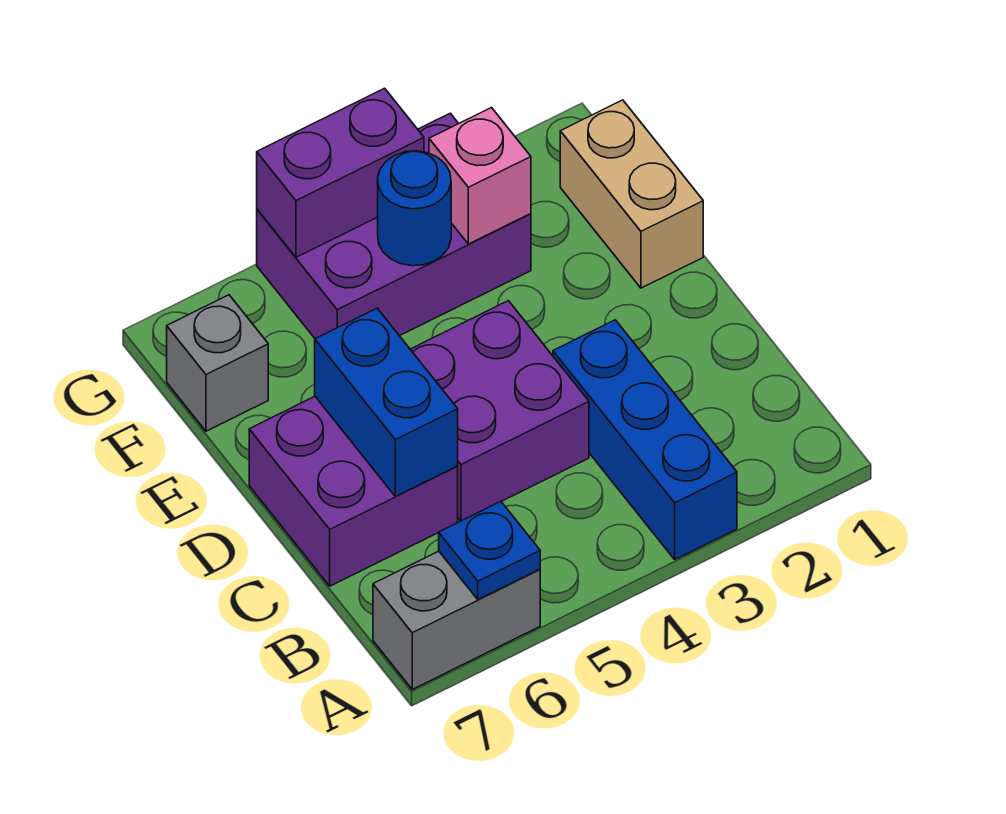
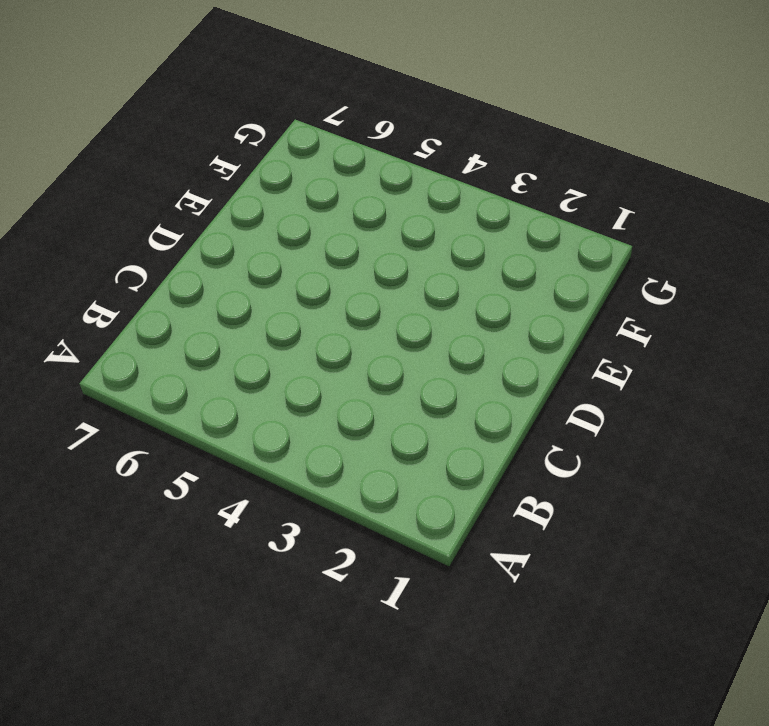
none -> blue brick A3:C3 level 1
none -> grey brick A6:A7 level 1
none -> purple brick C4:D5 level 1

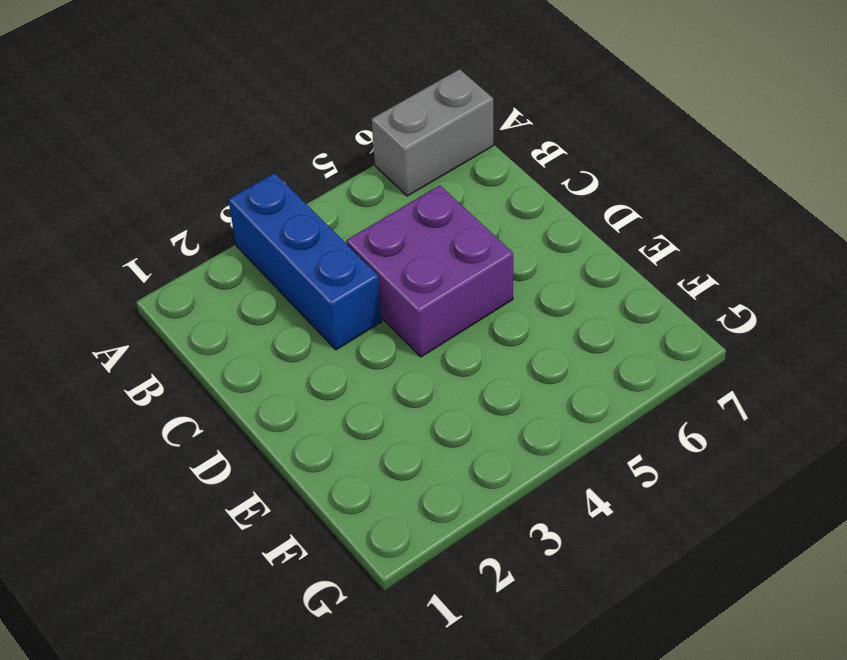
none -> purple brick C6:D7 level 1
none -> tan brick E1:F1 level 1
none -> purple brick F3:G5 level 1

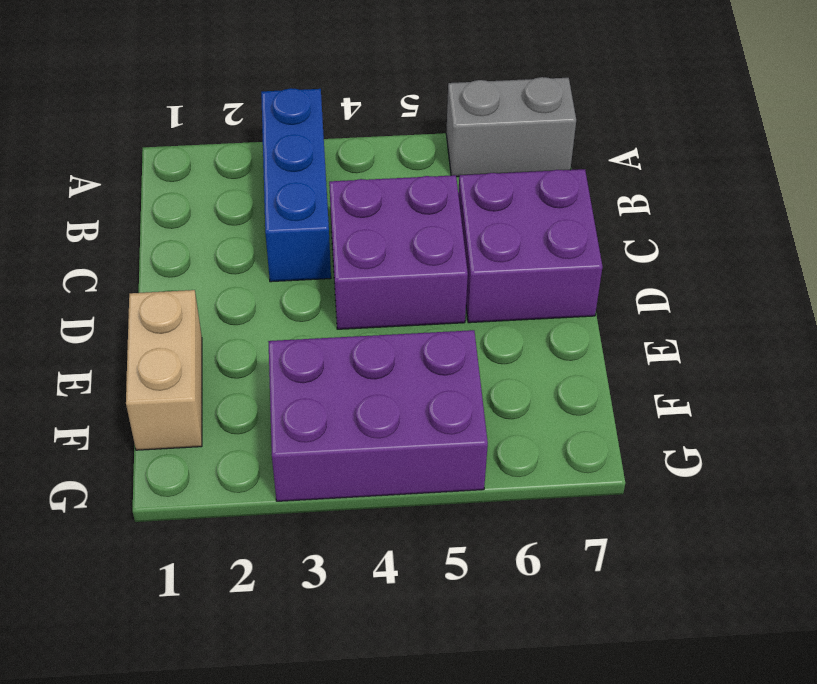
none -> grey brick F7 level 1
none -> blue plate A6 level 2
none -> blue brick C6:D6 level 2

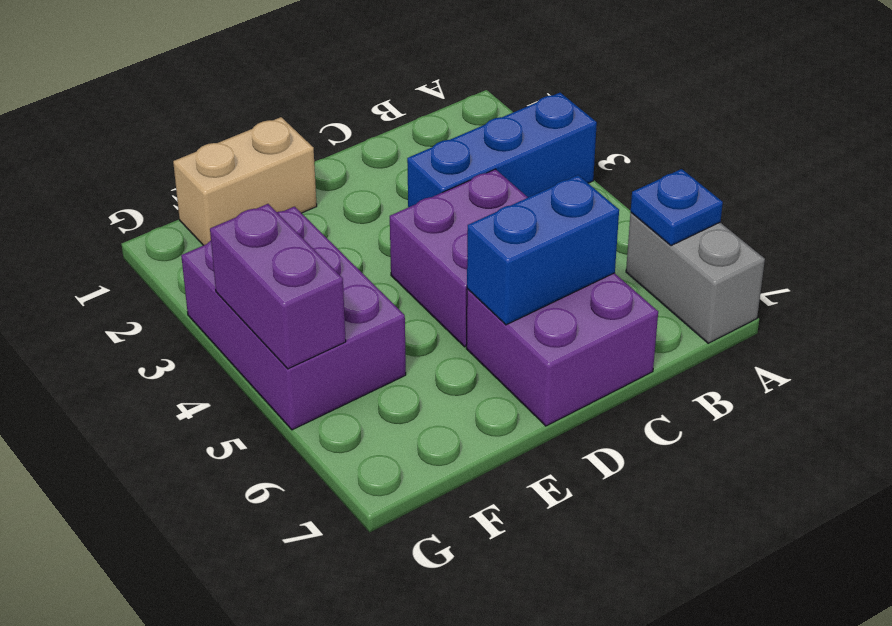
none -> grey brick F7 level 1
none -> pink brick F3 level 2
none -> blue round brick F4 level 2

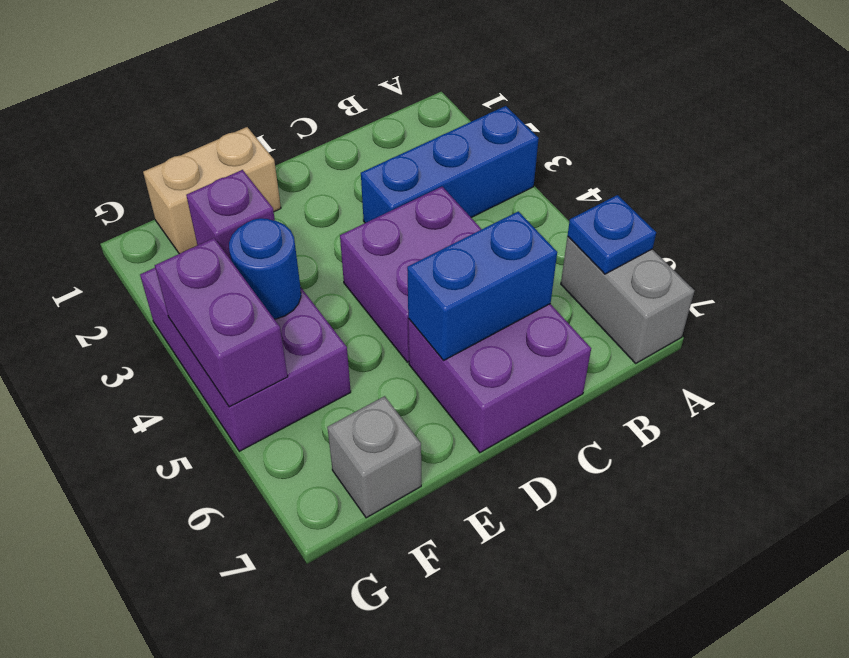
purple brick F3 level 2 -> pink brick F3 level 2

